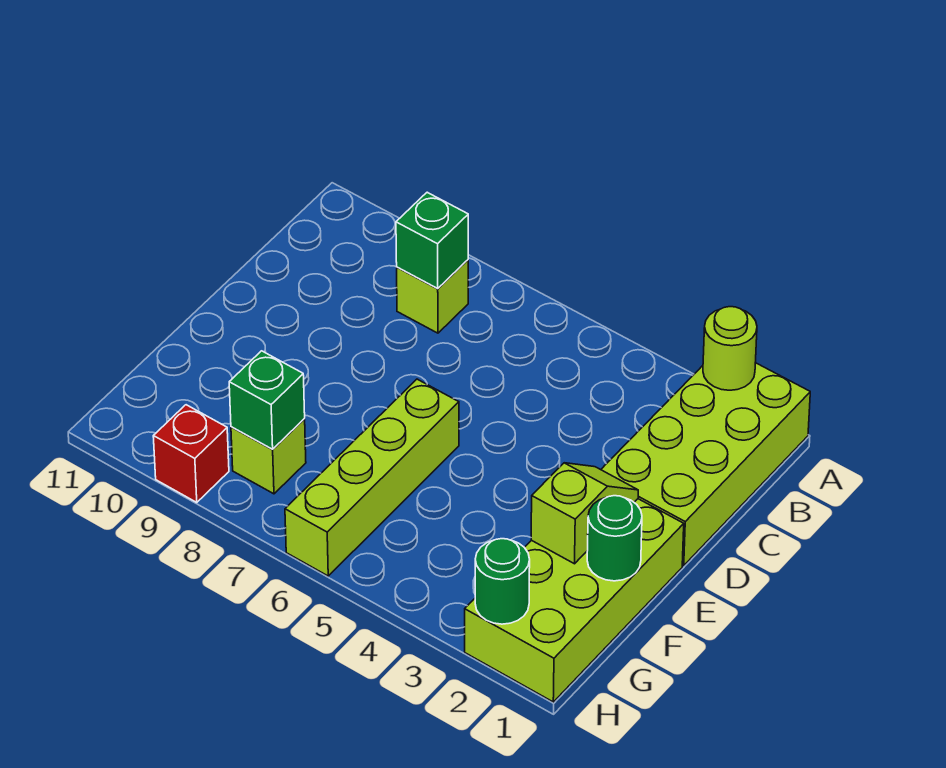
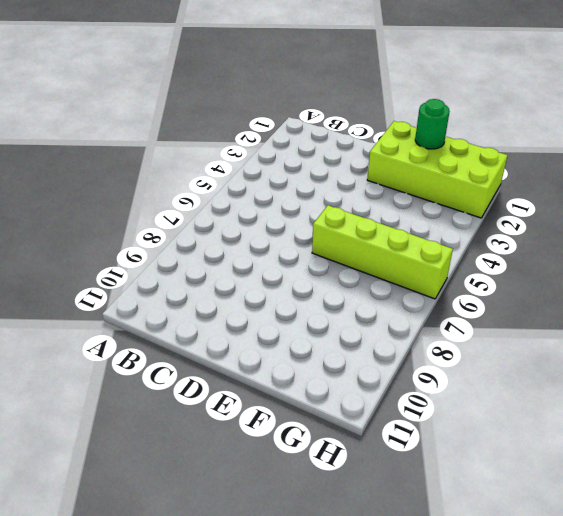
none -> lime brick A1:D2 level 1
none -> lime brick B8 level 1
none -> lime brick G8 level 1

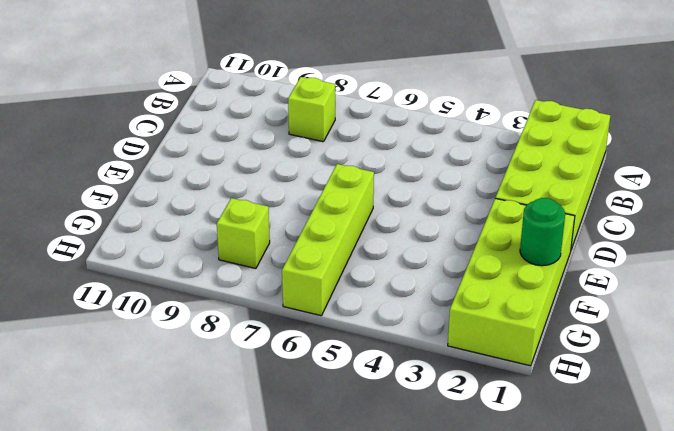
none -> red brick H9 level 1
none -> lime round brick A2 level 2
none -> green brick B8 level 2

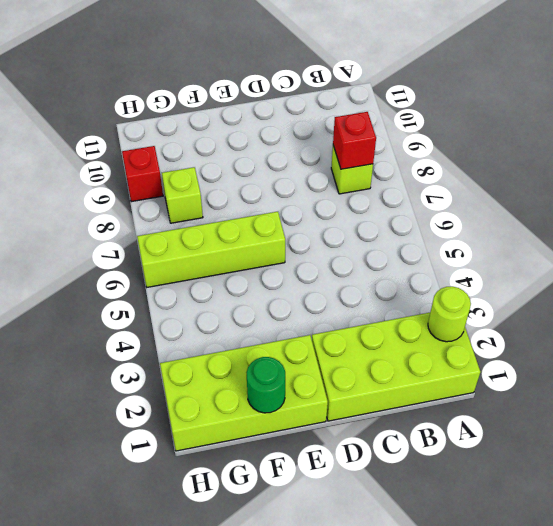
red brick B8 level 2 -> green brick B8 level 2
none -> lime slope E2:F2 level 2 top F
none -> green brick G8 level 2
none -> green round brick H2 level 2

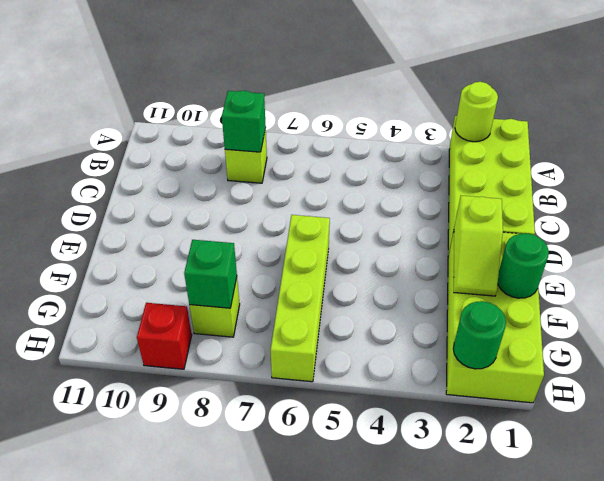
lime slope E2:F2 level 2 top E -> lime slope E2:F2 level 2 top F

